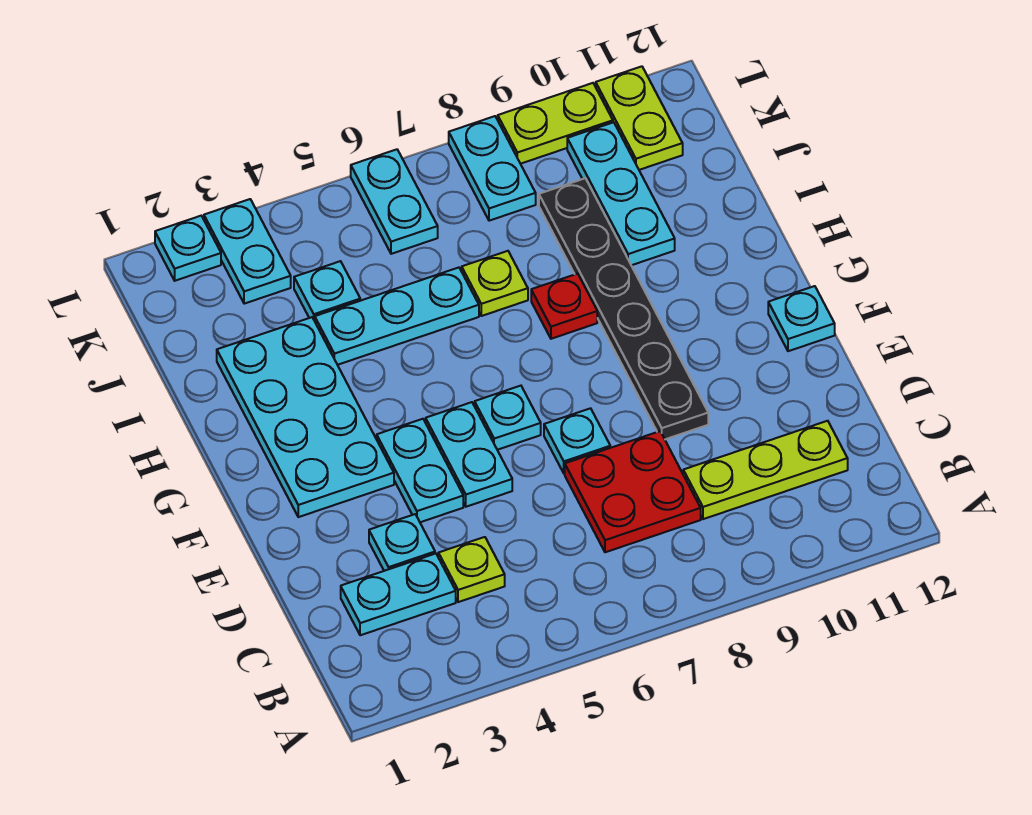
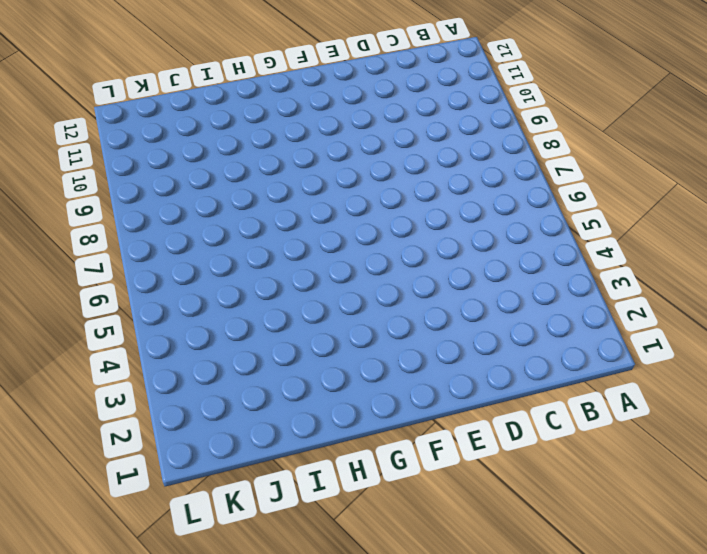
none -> cyan plate C2:C3 level 1
none -> lime plate C4 level 1
none -> red plate C7:D8 level 1

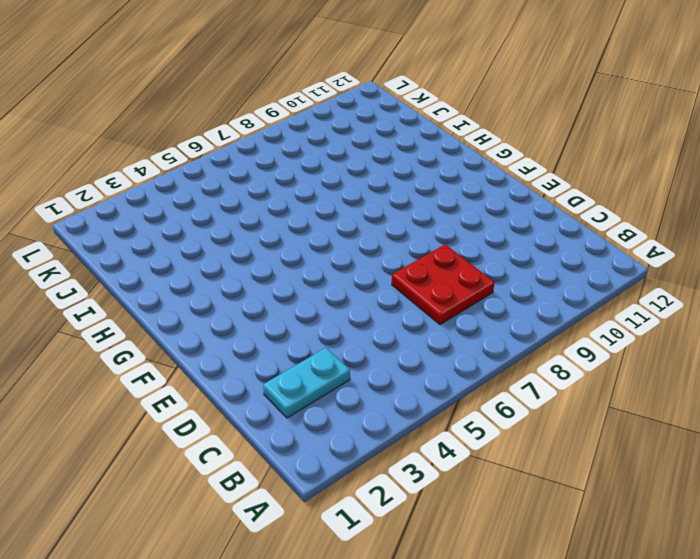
none -> lime plate C4 level 1
none -> lime plate C9:C11 level 1
none -> cyan plate D3 level 1

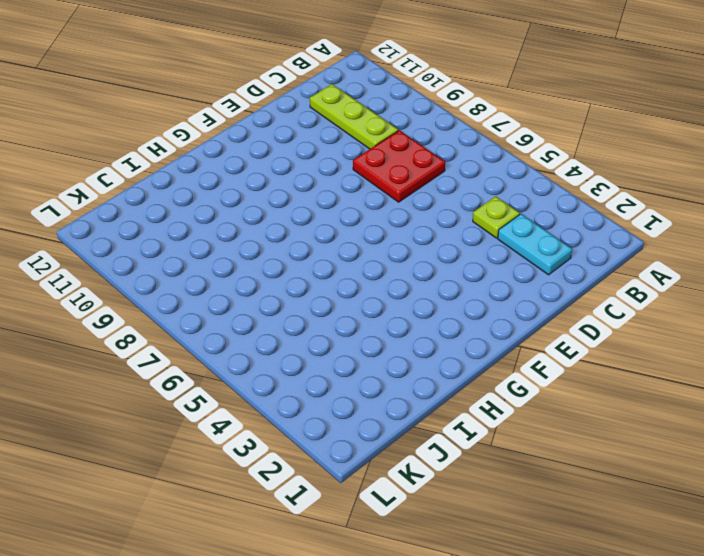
none -> cyan plate D3 level 1
none -> cyan plate E4:F4 level 1
none -> cyan plate E5:F5 level 1

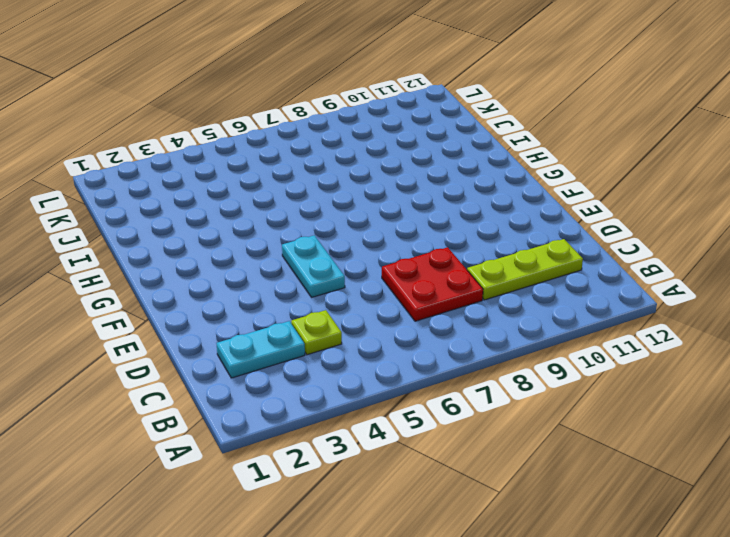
none -> cyan plate D3 level 1
none -> cyan plate E4:F4 level 1
none -> cyan plate E7 level 1

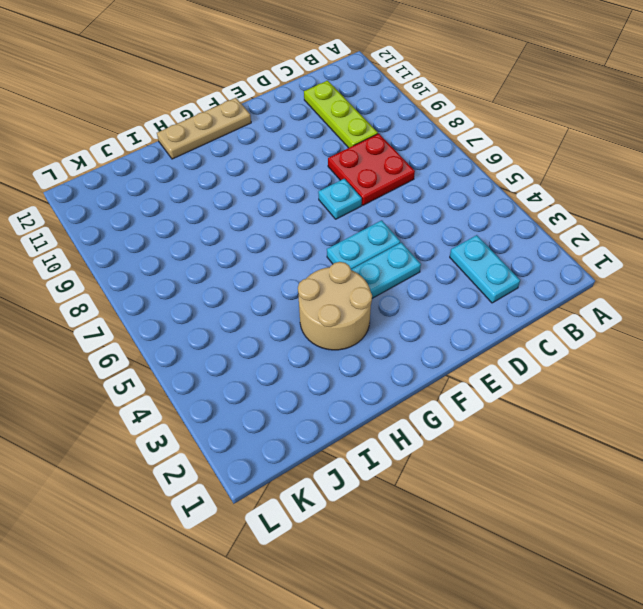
tan plate F12:H12 level 1 -> cyan plate F12 level 1
tan round brick G3:H4 level 1 -> cyan plate F2:I3 level 1
none -> lime plate C4 level 1
none -> cyan plate D3 level 1
none -> black plate E9:J9 level 1

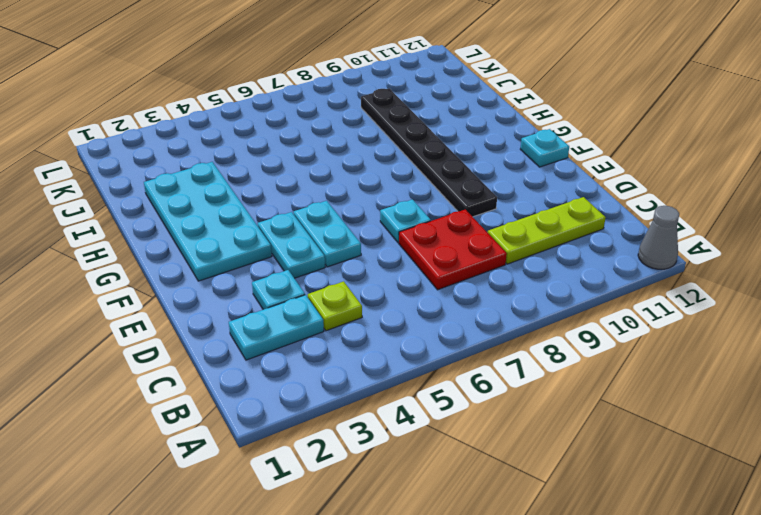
grey cone A12 level 1 -> none
none -> cyan plate F6 level 1
none -> red plate H8 level 1
none -> cyan plate I4:I6 level 1

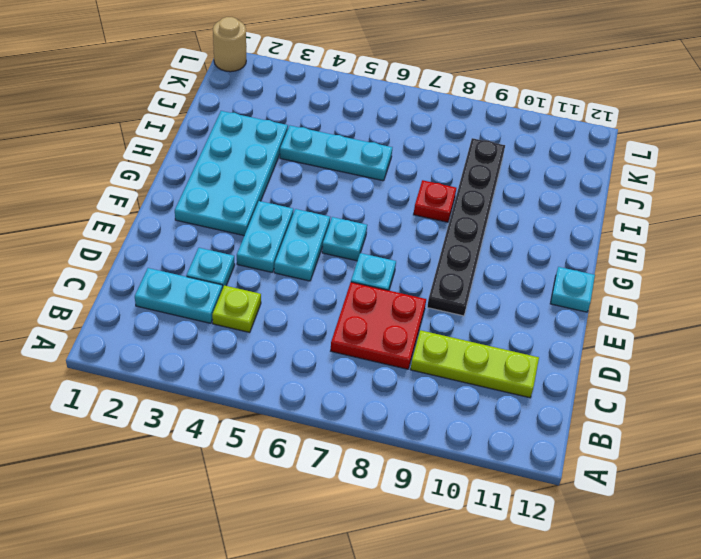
tan round brick L1 level 1 -> none
none -> lime plate I7 level 1
none -> cyan plate I10:K10 level 1
none -> cyan plate J4 level 1

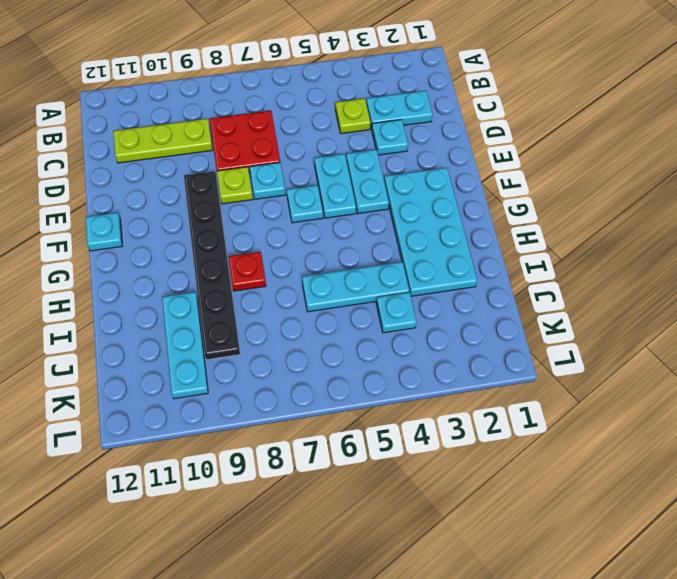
lime plate E8 level 1 -> lime plate I7 level 1
none -> cyan plate K3:L3 level 1
none -> cyan plate K6:L6 level 1
none -> cyan plate K8:L8 level 1

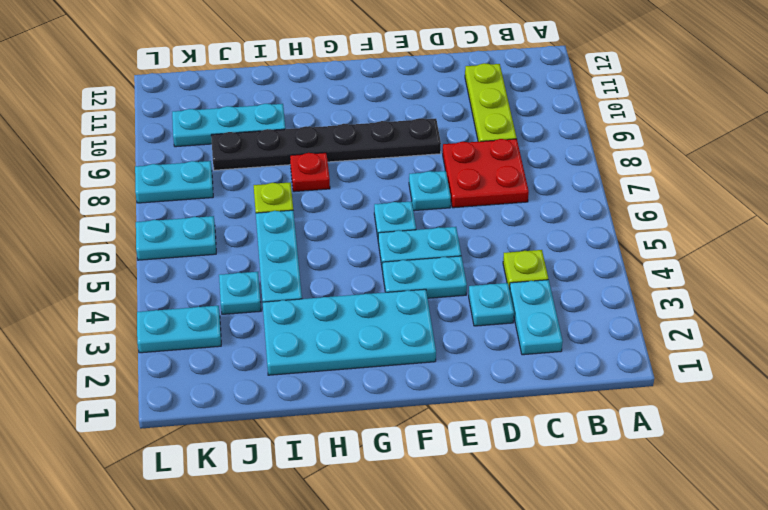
none -> cyan plate F12 level 1
none -> lime plate K11:L11 level 1
none -> cyan plate L2 level 1

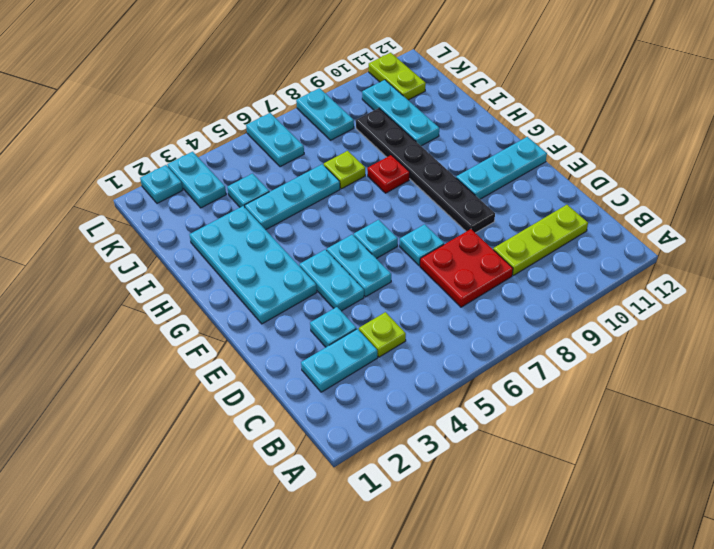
cyan plate F10:F12 level 1 -> cyan plate F12 level 1
none -> lime plate L9:L10 level 1

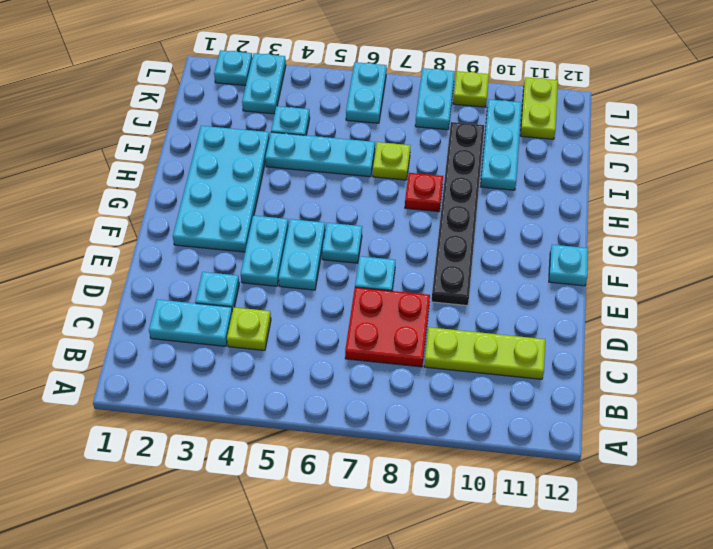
lime plate L9 level 1 -> lime plate L9:L10 level 1

